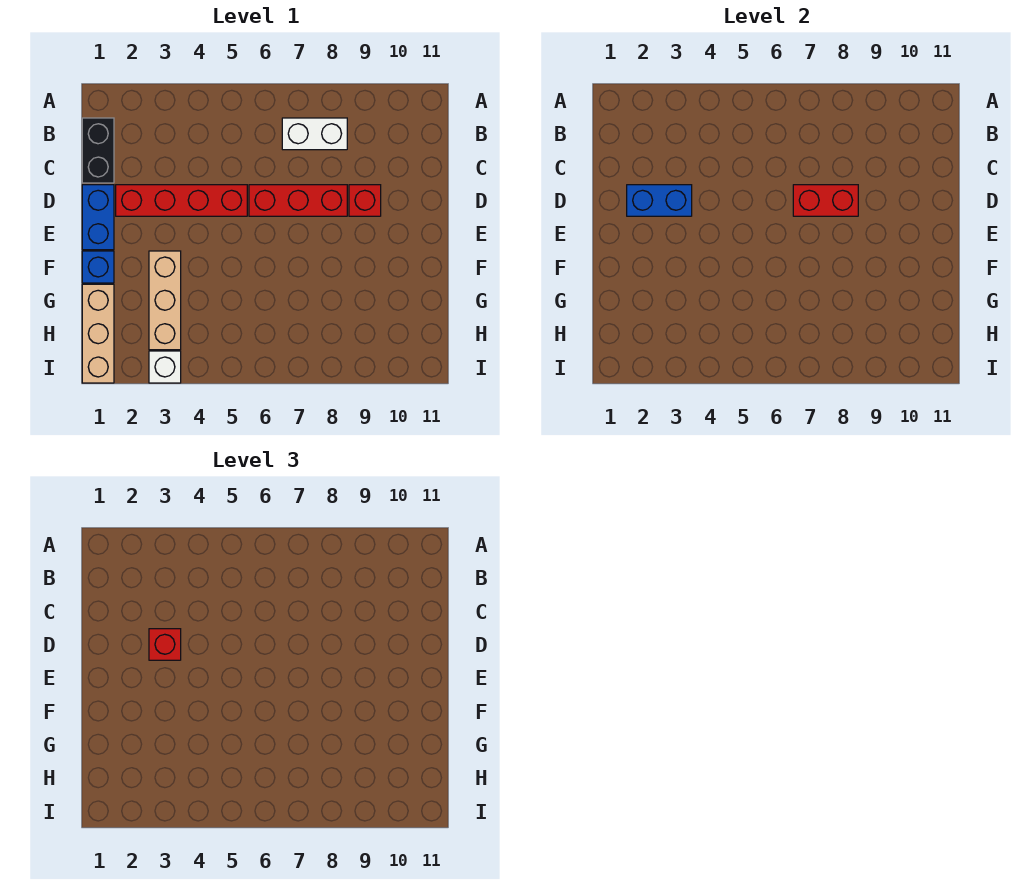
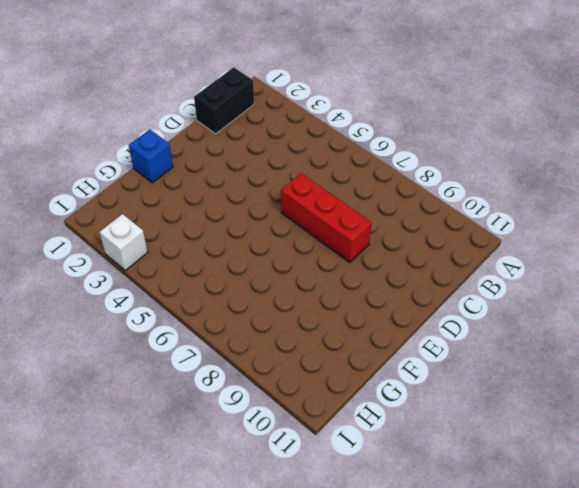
none -> white brick B7:B8 level 1
none -> blue brick D1:E1 level 1
none -> red brick D2:D5 level 1

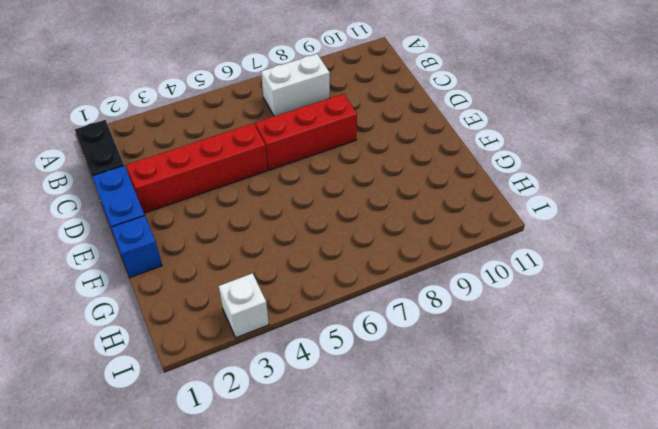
none -> red brick D9 level 1
none -> tan brick F3:H3 level 1
none -> tan brick G1:I1 level 1

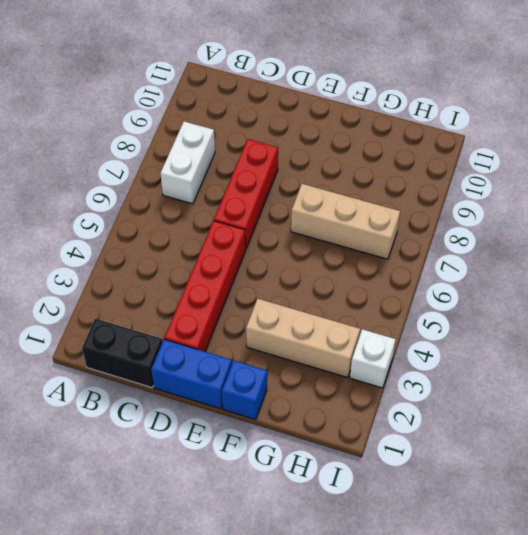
tan brick F7:H7 level 1 -> tan brick G1:I1 level 1
none -> red brick D9 level 1
none -> blue brick D2:D3 level 2
none -> red brick D7:D8 level 2

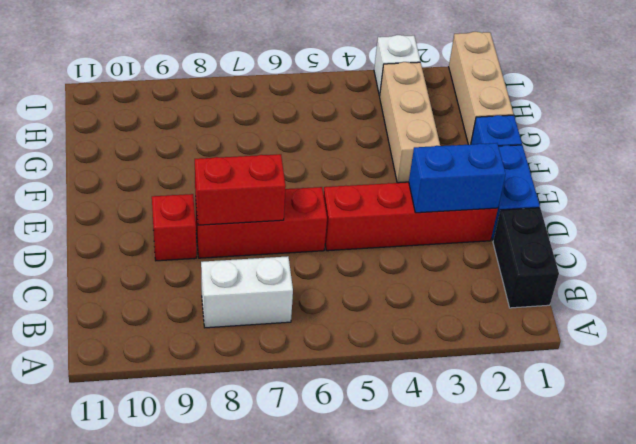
none -> red brick D3 level 3

